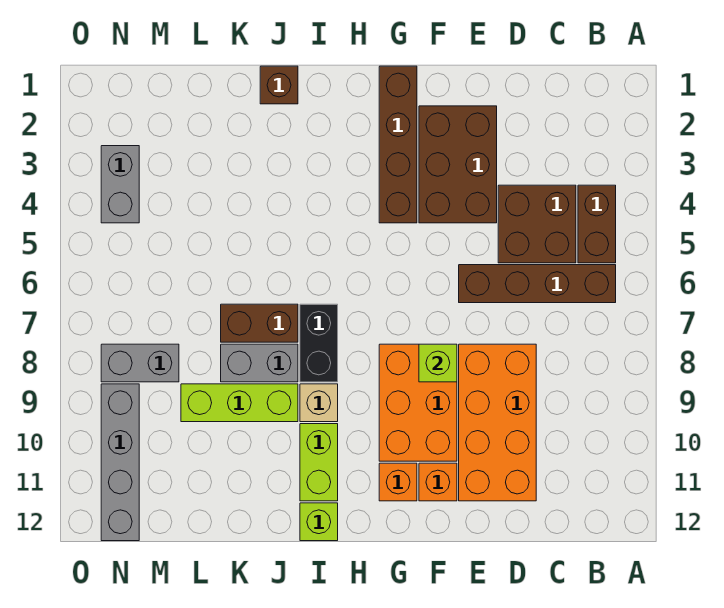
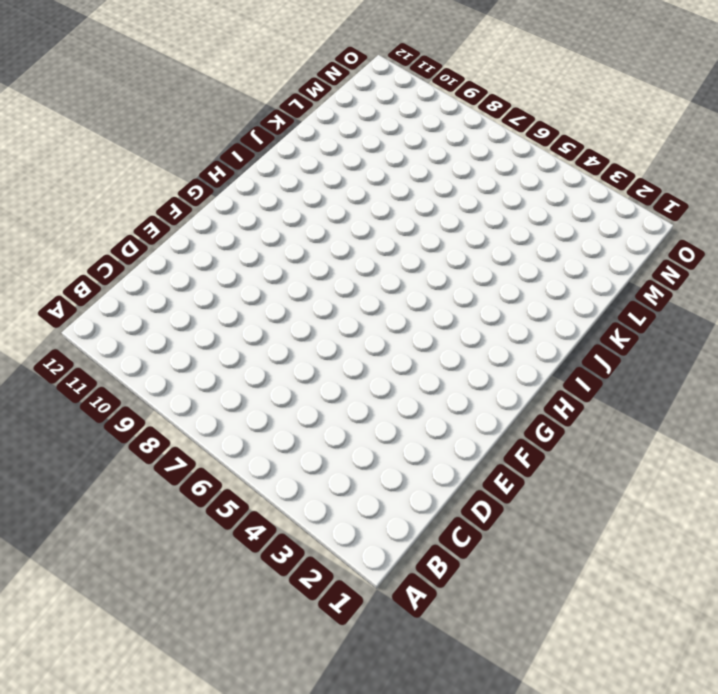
none -> brown brick B4:B5 level 1
none -> brown brick B6:E6 level 1
none -> brown brick C4:D5 level 1

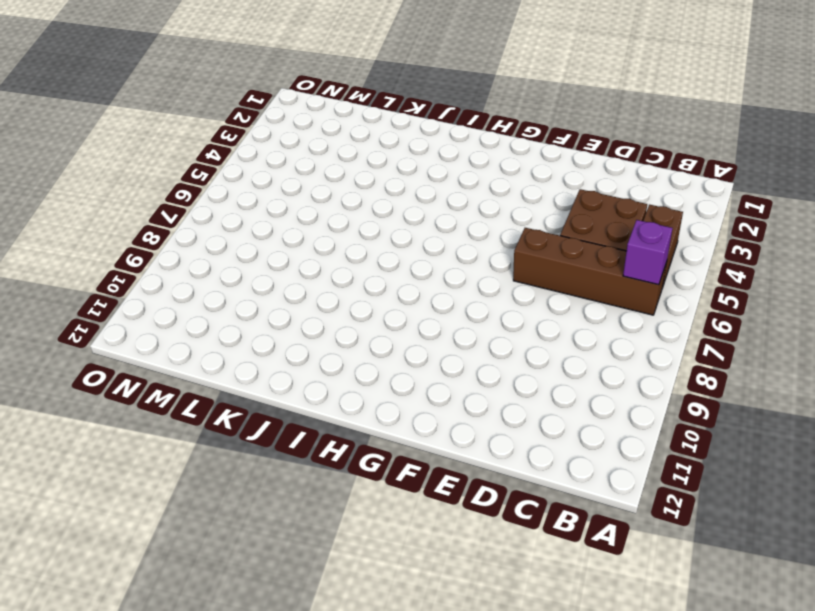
purple brick B6 level 2 -> none
none -> orange brick D8:E11 level 1
none -> brown brick E2:F4 level 1
none -> orange brick F8:G10 level 1

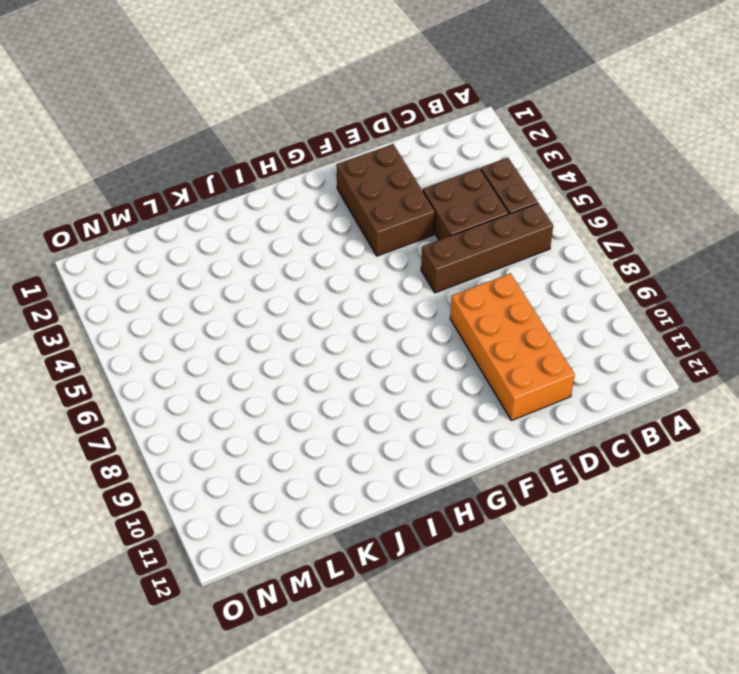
none -> orange brick F8:G10 level 1
none -> orange brick F11 level 1
none -> brown brick G1:G4 level 1

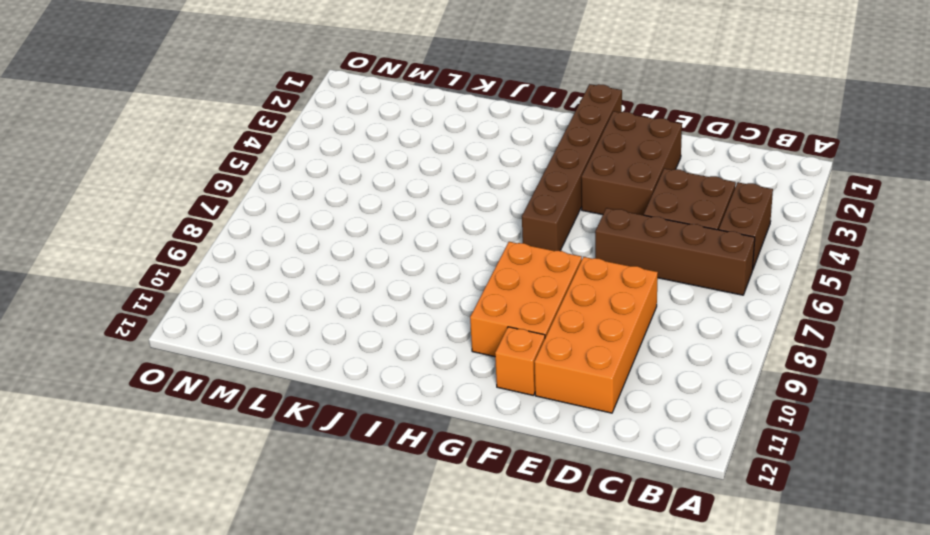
brown brick G1:G6 level 1 -> brown brick G1:G4 level 1
none -> orange brick G11 level 1
none -> black brick I7:I8 level 1
none -> tan brick I9 level 1

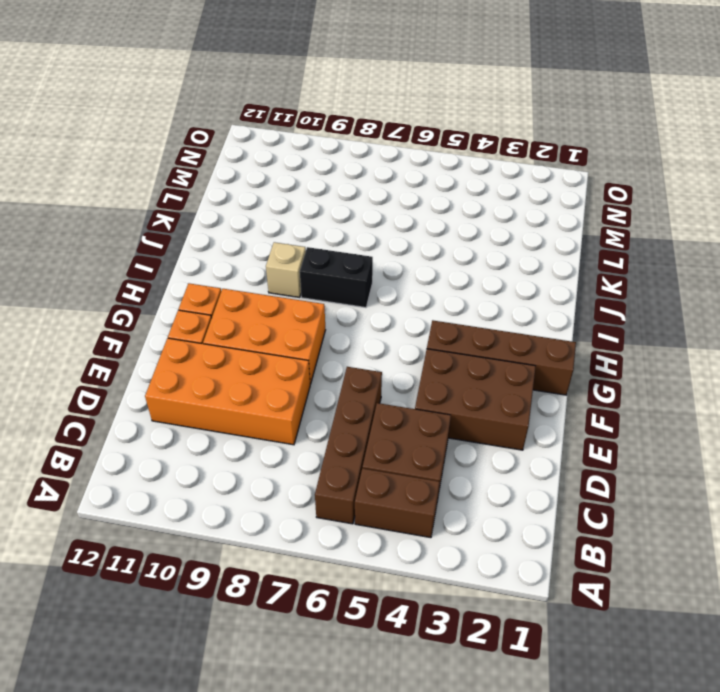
none -> lime brick I10:I11 level 1
none -> lime brick I12 level 1
none -> brown brick J1 level 1

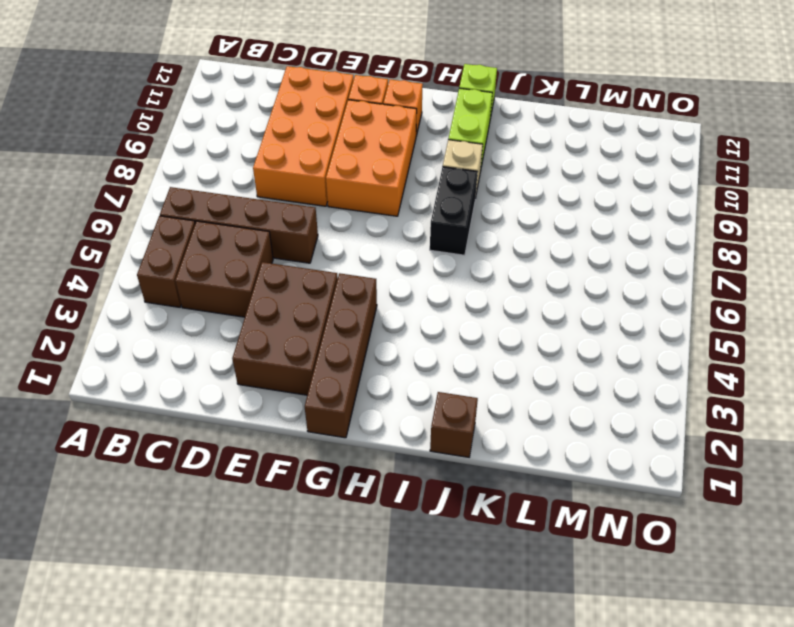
none -> brown brick J7:K7 level 1
none -> grey brick J8:K8 level 1
none -> lime brick J9:L9 level 1

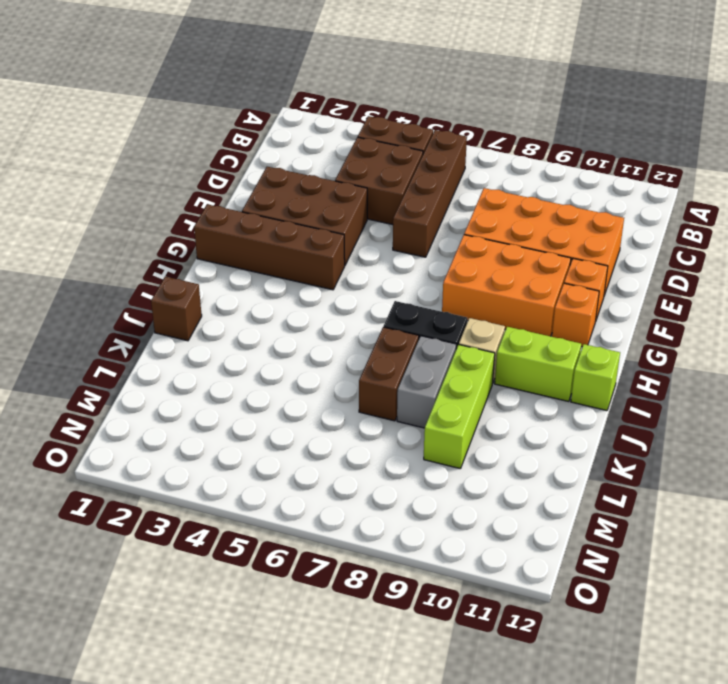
none -> grey brick M8:N8 level 1
none -> grey brick N3:N4 level 1
none -> grey brick N9:N12 level 1

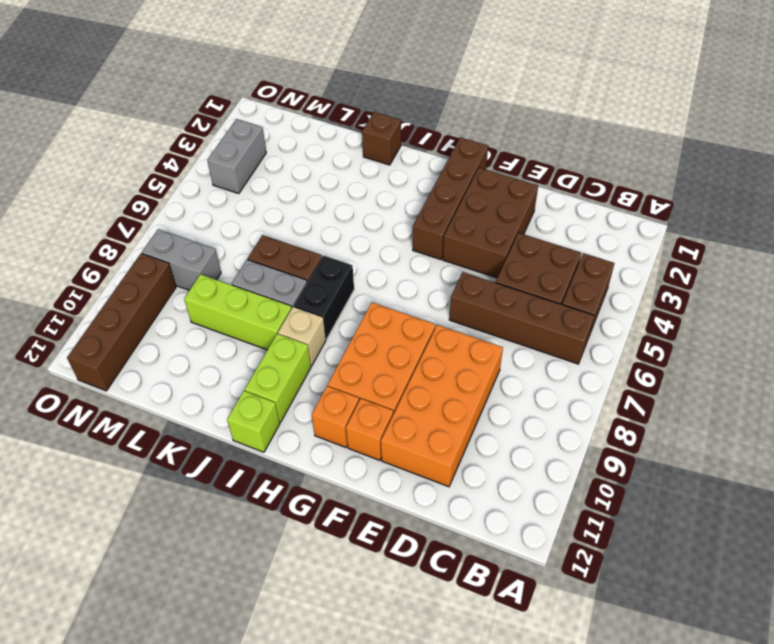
brown brick N9:N12 level 1 -> grey brick N9:N12 level 1
none -> lime brick F8 level 2

